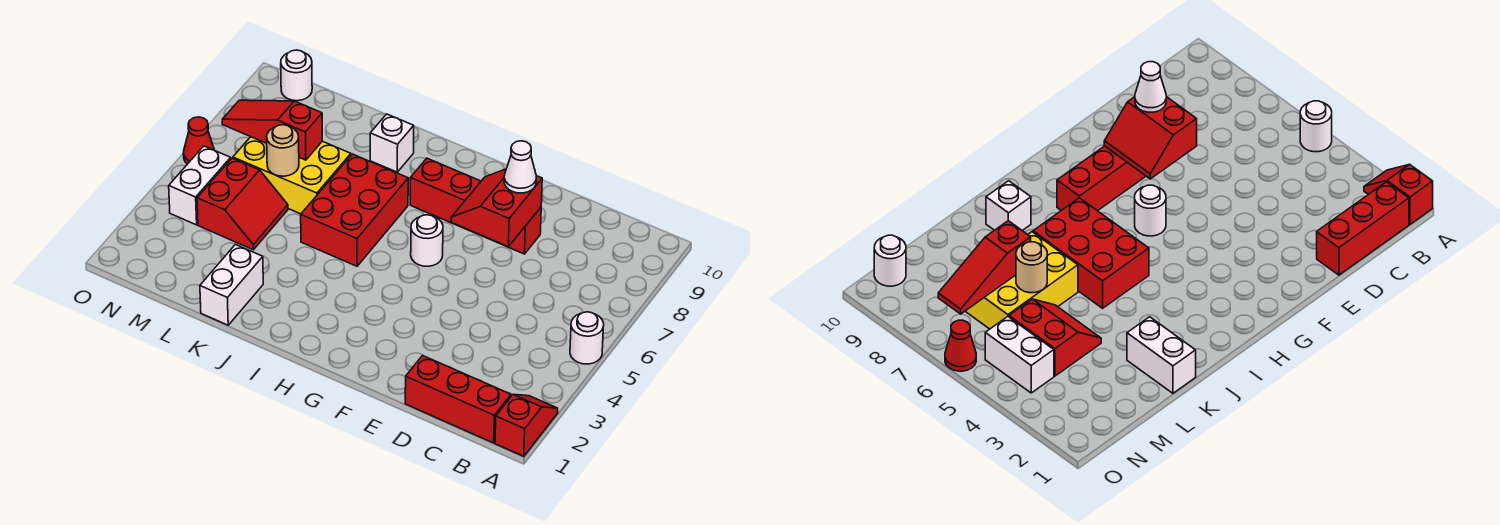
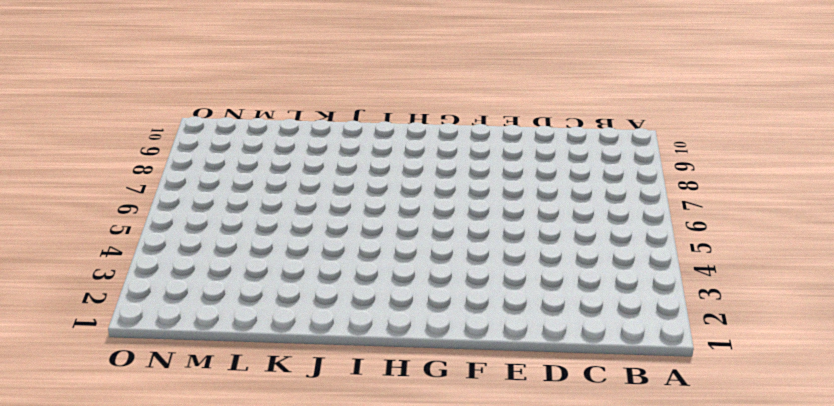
none -> red slope A1:A2 level 1 top 1
none -> white round brick A5 level 1
none -> red brick B1:D1 level 1

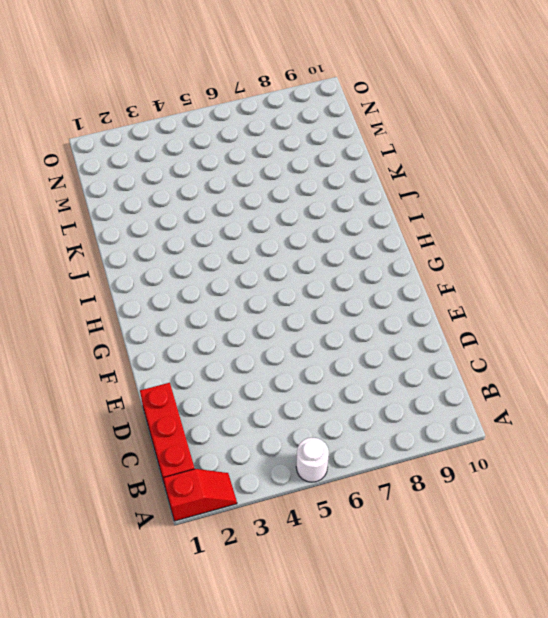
none -> red brick E8:H8 level 1
none -> white round brick G6 level 1
none -> red brick I5:J7 level 1

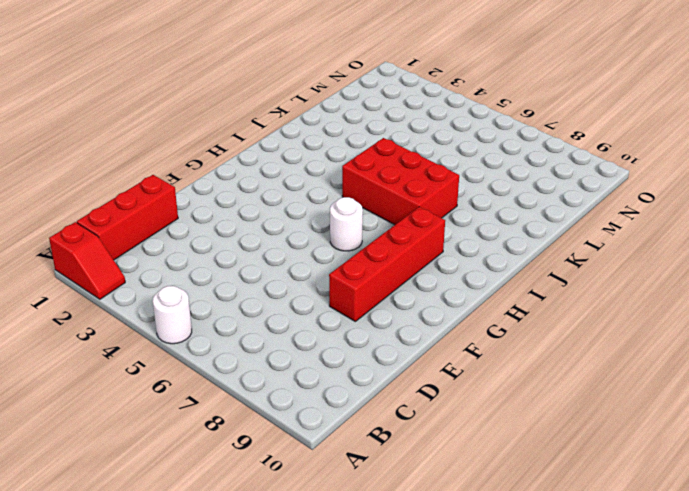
none -> white brick J9 level 1
none -> white brick K1:K2 level 1
none -> yellow brick K6:M7 level 1

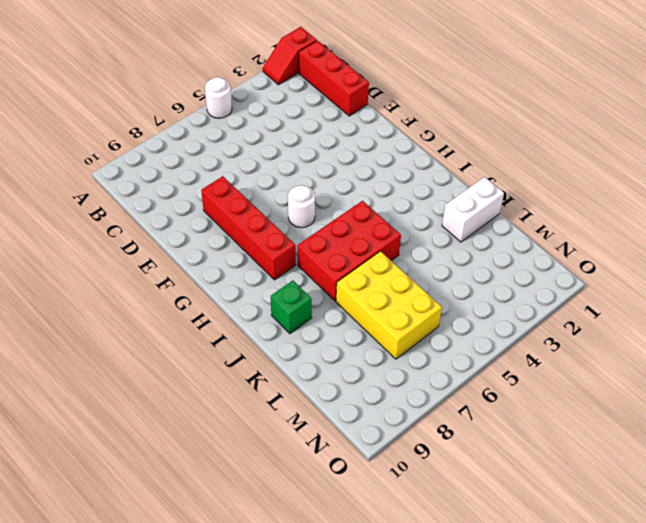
green brick J9 level 1 -> white brick J9 level 1
none -> red slope L4:M5 level 1 top M
none -> white brick N4:N5 level 1
none -> white round brick N10 level 1

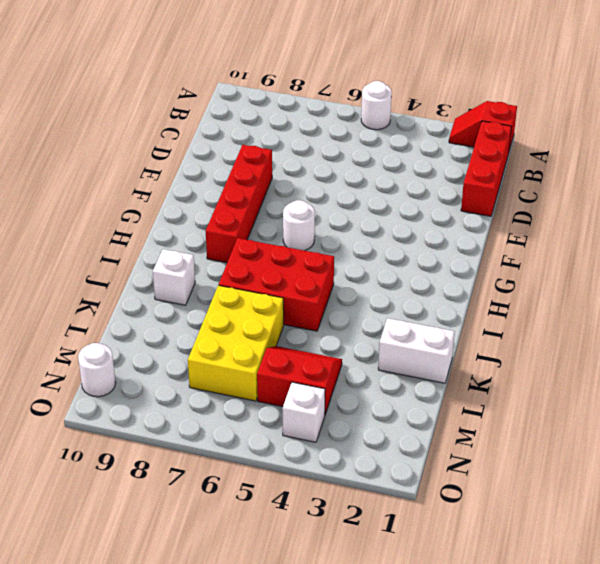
white brick N4 level 1 -> white brick N4:N5 level 1
none -> red cone O6 level 1
none -> red slope E7:F8 level 2 top E
none -> tan round brick L6 level 2

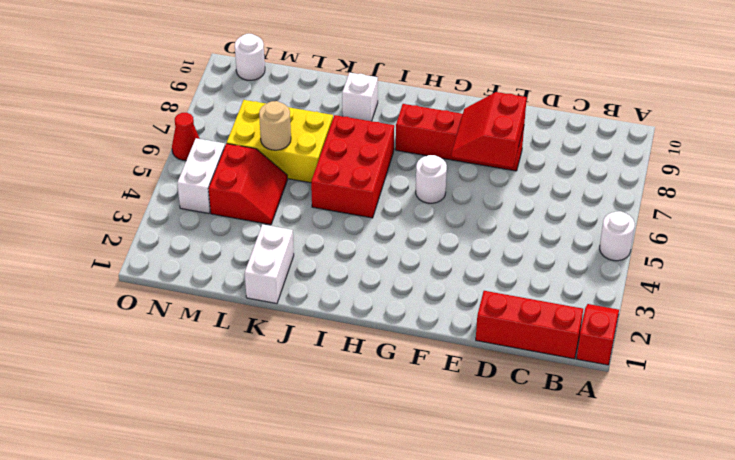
none -> red slope L7:N7 level 2 top L
none -> white cone E8 level 3

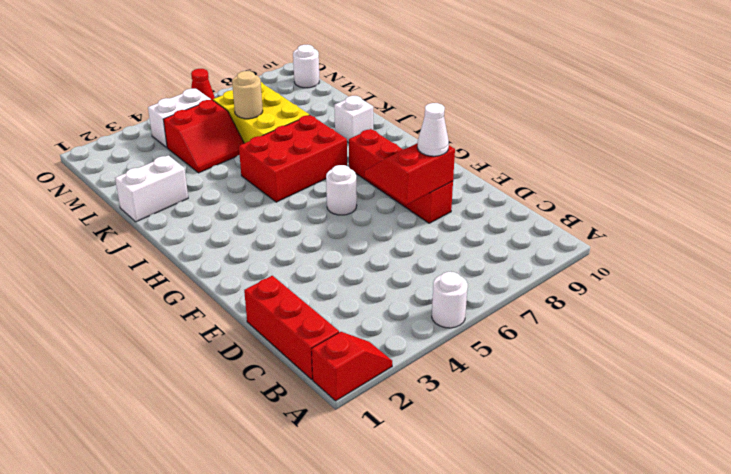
none -> red slope L7:N7 level 2 top L

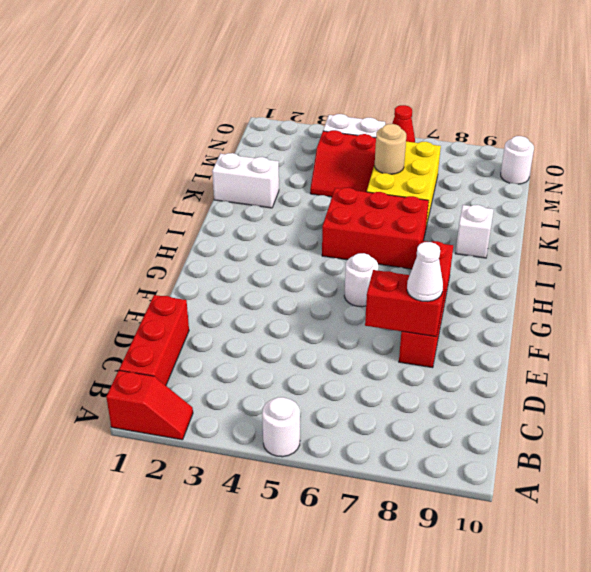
none -> red slope L7:N7 level 2 top L

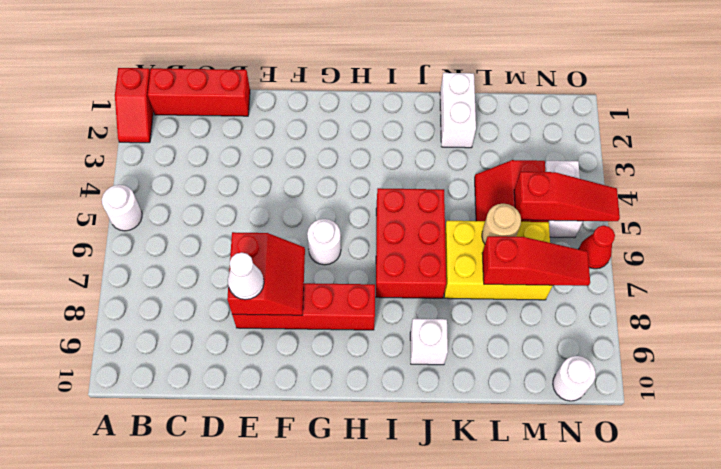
red slope M5:O5 level 2 top M -> none

